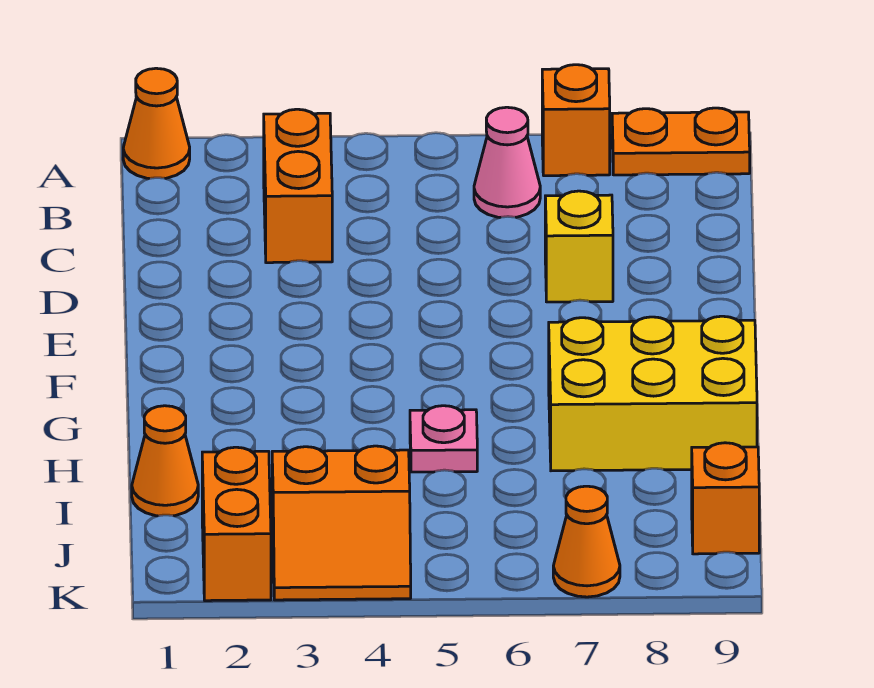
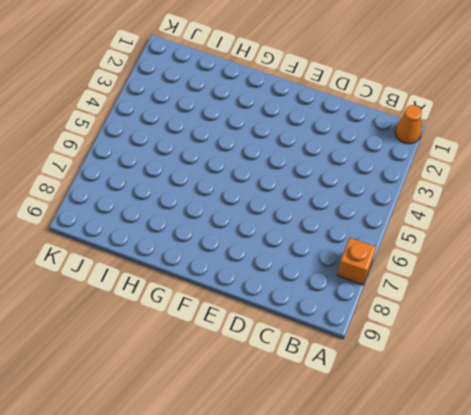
none -> orange plate A8:A9 level 1
none -> orange brick B3:C3 level 1
none -> pink cone B6 level 1

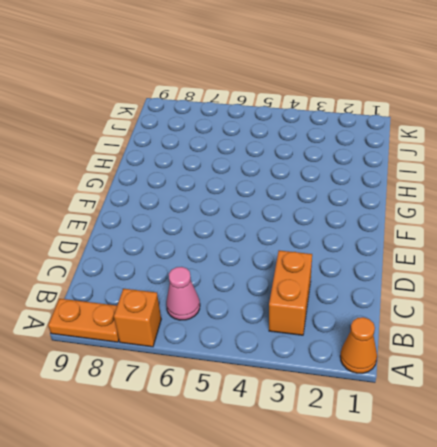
none -> yellow brick D7 level 1
none -> yellow brick G7:H9 level 1
none -> pink plate H5 level 1

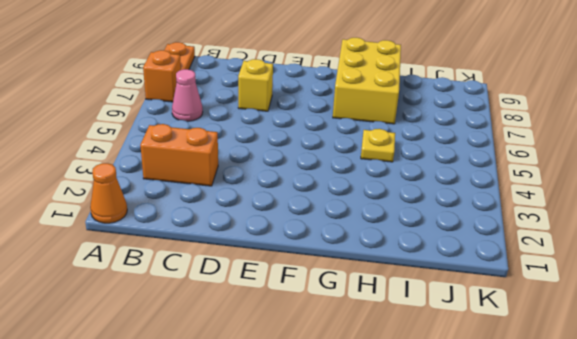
yellow plate H5 level 1 -> pink plate H5 level 1
none -> orange cone I1 level 1
none -> orange brick J2:K2 level 1
none -> orange slope J3:K4 level 1 top J

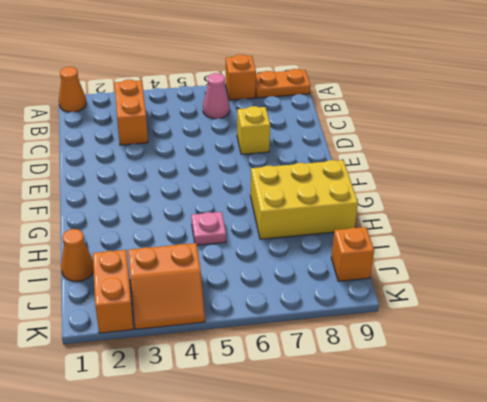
none -> orange cone K7 level 1

